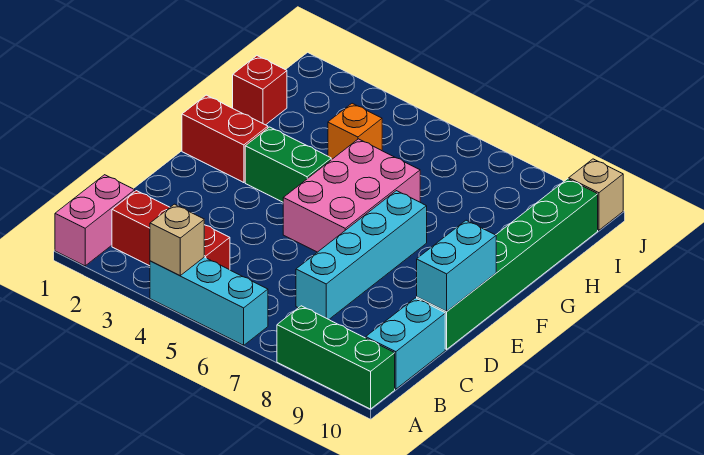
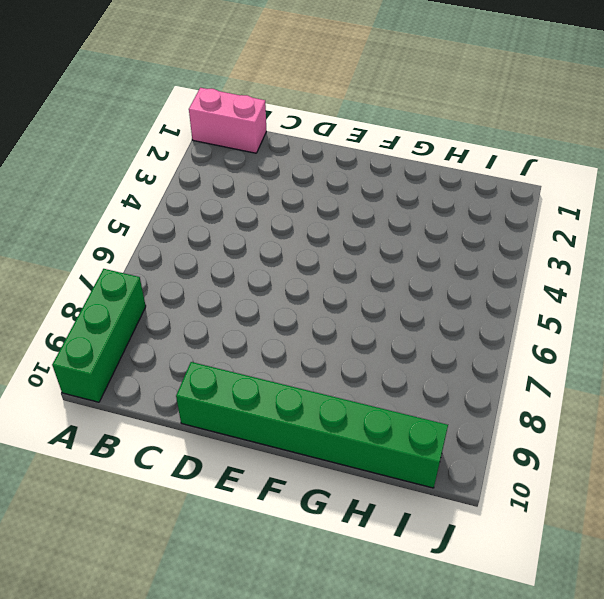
none -> cyan brick A4:A6 level 1
none -> red brick B2:B4 level 1
none -> cyan brick B10:C10 level 1

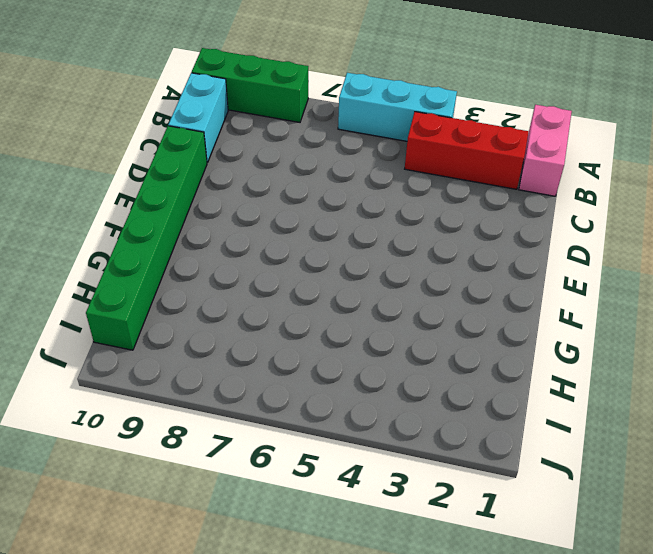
none -> cyan brick C7:F7 level 1
none -> pink brick E5:G6 level 1
none -> red brick F1:F2 level 1

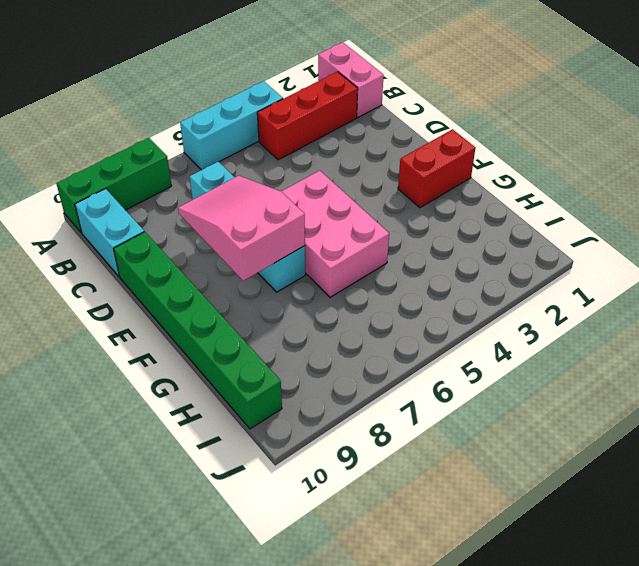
pink slope D7:F8 level 2 top F -> none
none -> green brick F3:F4 level 1
none -> red brick H1 level 1
none -> orange brick H4 level 1

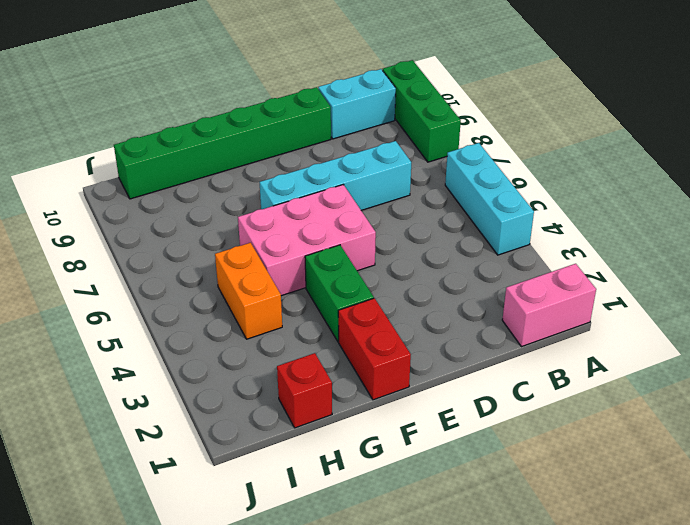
orange brick H4:H5 level 1 -> orange brick H4 level 1
none -> red brick B2:B4 level 1
none -> tan brick J10 level 1
none -> tan brick A4 level 2

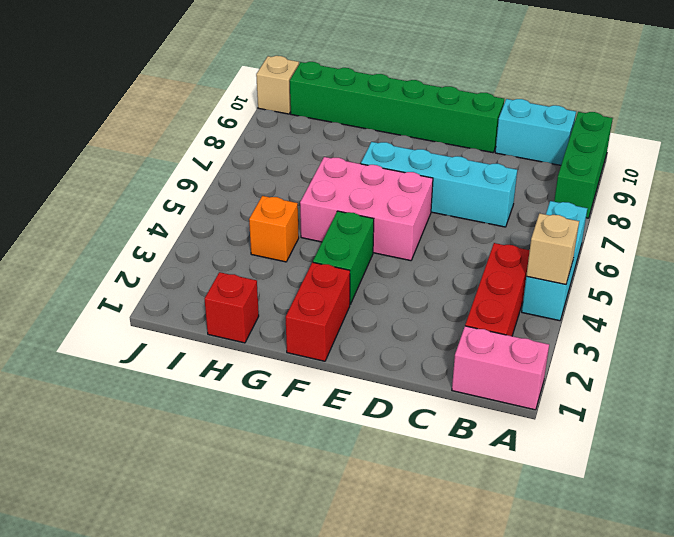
none -> cyan brick D10:E10 level 2

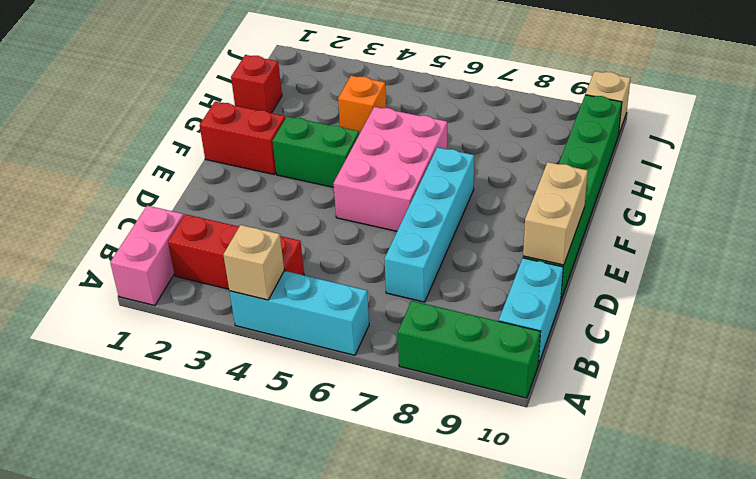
tan brick D10:E10 level 2 -> cyan brick D10:E10 level 2

